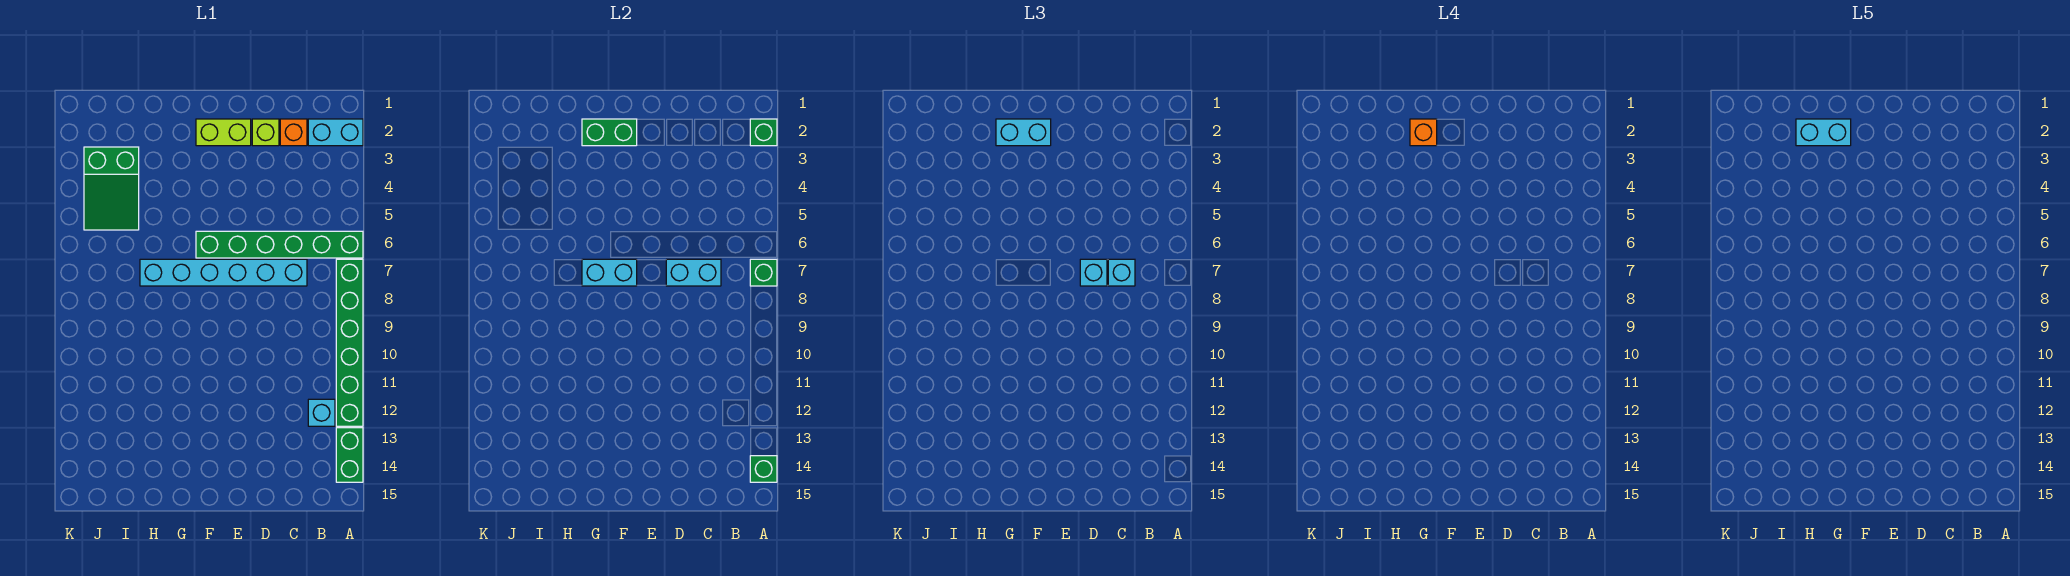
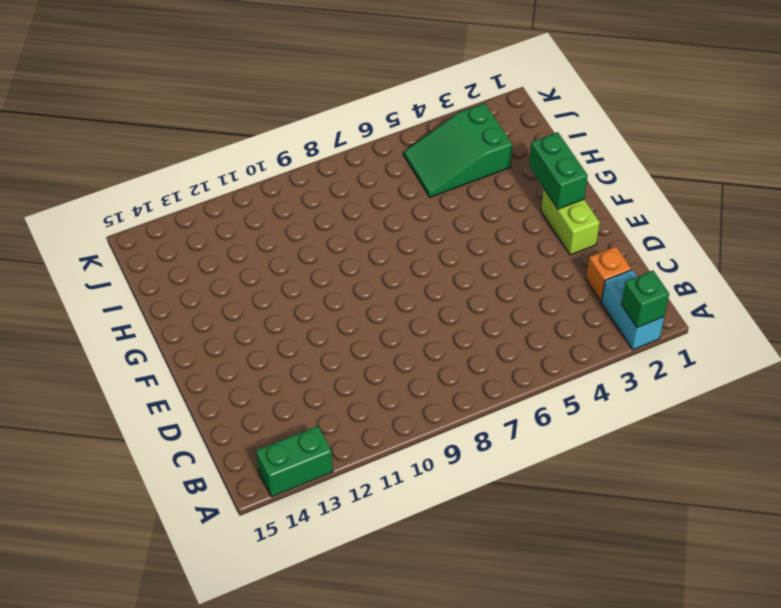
none -> green brick A6:F6 level 1
none -> green brick A7:A12 level 1
none -> cyan brick B12 level 1

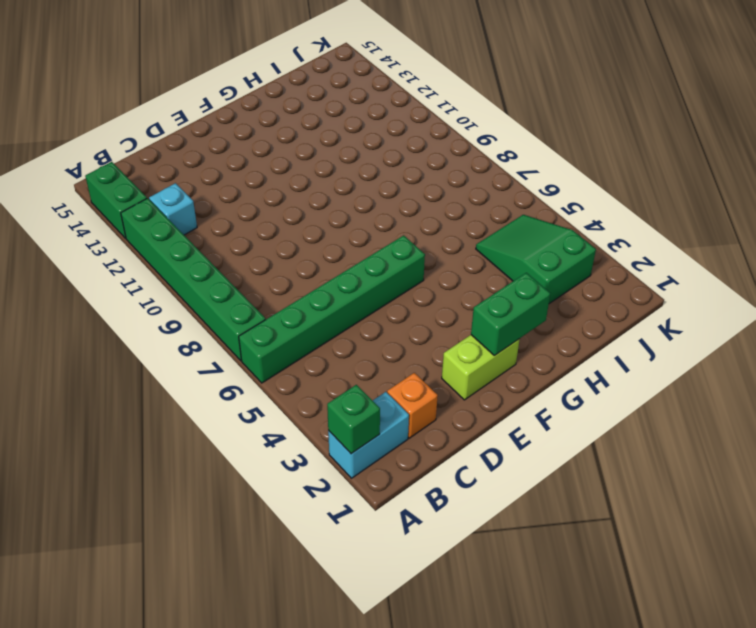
none -> cyan brick C7:H7 level 1
none -> lime brick D2 level 1
none -> green brick A7 level 2

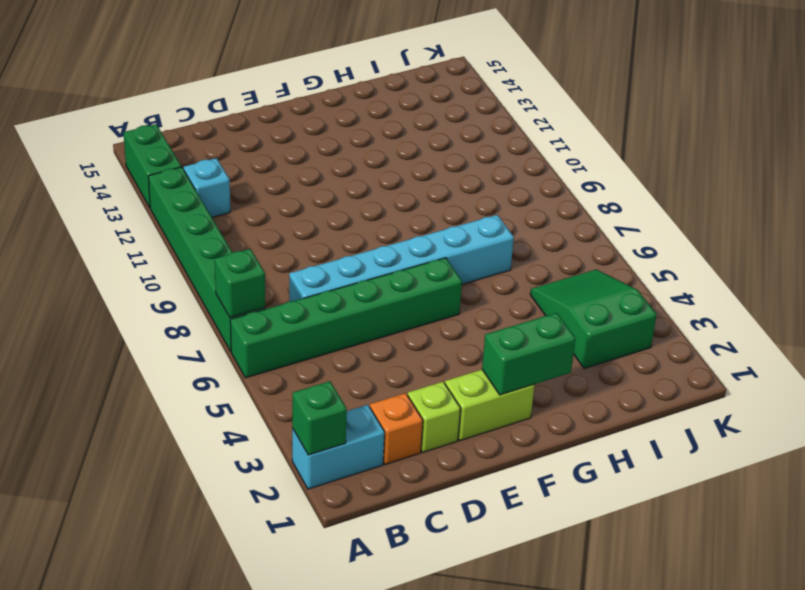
none -> green brick A14 level 2
none -> cyan brick C7:D7 level 2
none -> cyan brick F7:G7 level 2

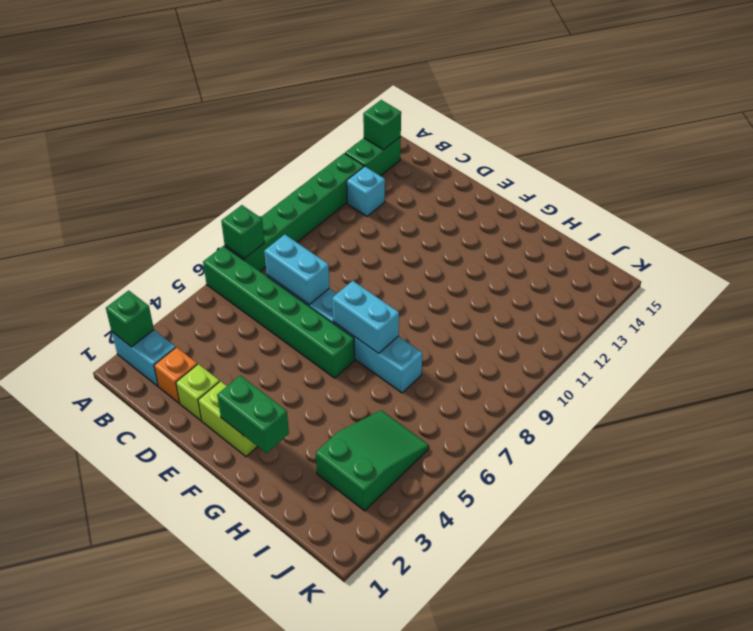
none -> cyan brick C7 level 3
none -> cyan brick D7 level 3
none -> cyan brick F2:G2 level 3

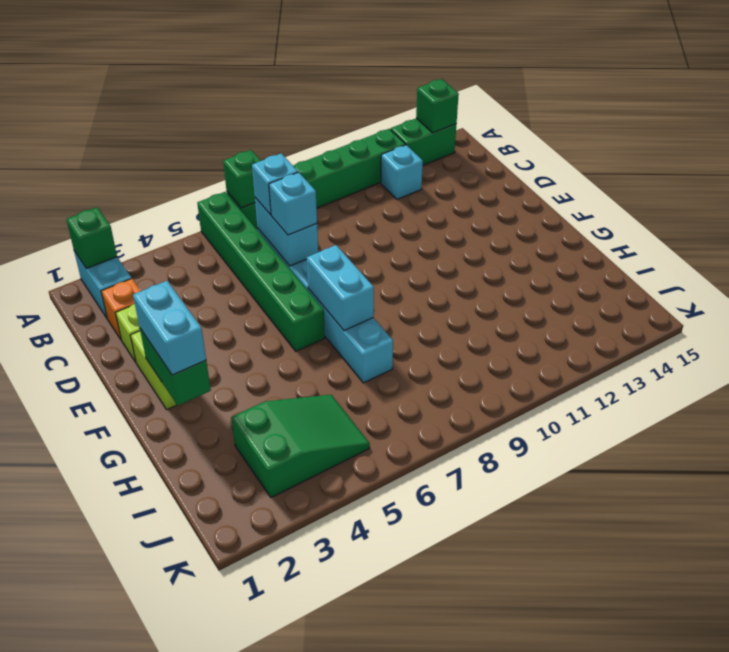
none -> orange brick G2 level 4
none -> cyan brick G2:H2 level 5

